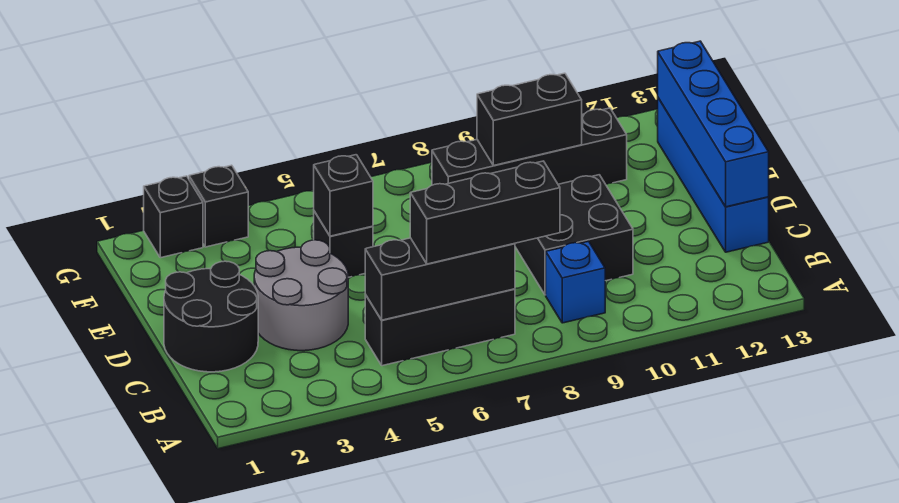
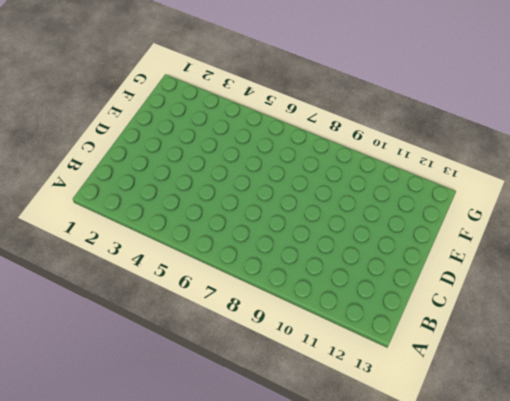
none -> black brick B5:B7 level 1
none -> blue brick B9 level 1
none -> black round brick C1:D2 level 1

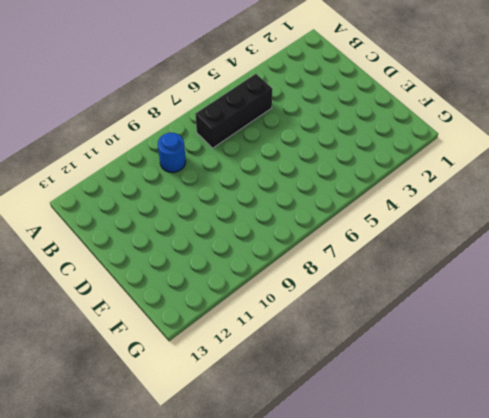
blue round brick B9 level 1 -> blue brick B9 level 1
none -> black round brick C1:D2 level 1
none -> grey round brick C3:D4 level 1
none -> black brick C9:D10 level 1

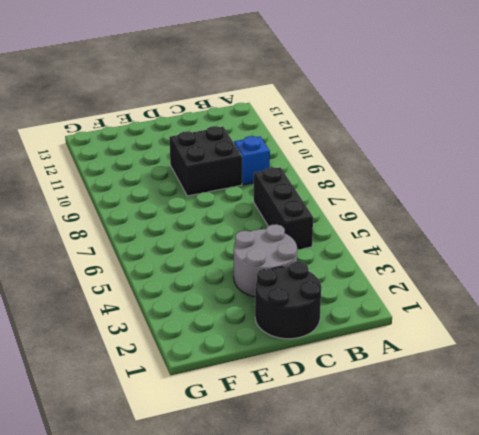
none -> blue brick C13:F13 level 1
none -> black brick E5 level 1
none -> black brick F8:F11 level 1

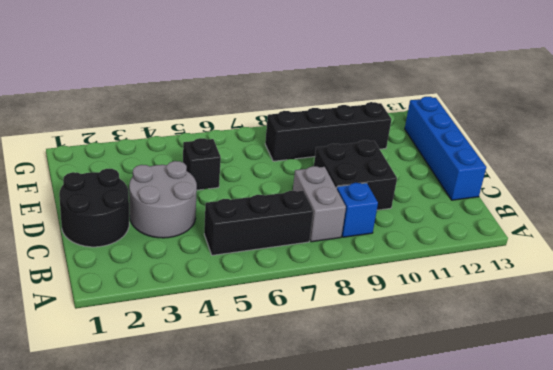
grey brick B8:C8 level 1 -> none
none -> black brick G2 level 1
none -> black brick G3 level 1
none -> black brick B5:B7 level 2

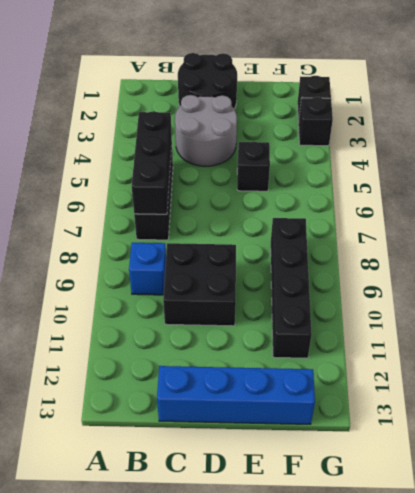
none -> blue brick C13:F13 level 2
none -> black brick E5 level 2
none -> black brick F9:F10 level 2

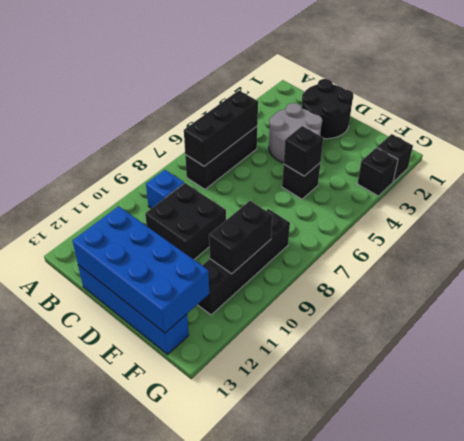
blue brick C12:F13 level 2 -> blue brick C13:F13 level 2
none -> black brick B6:B8 level 3

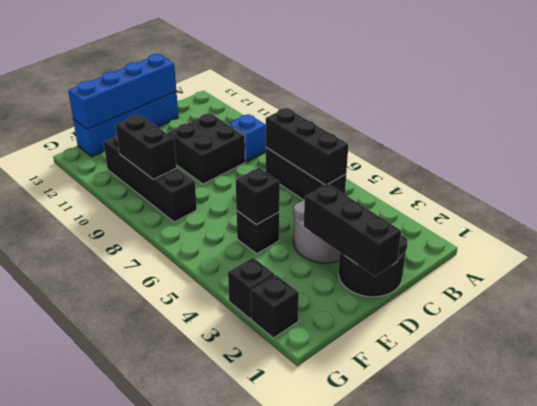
black brick D1:D3 level 2 -> black brick B6:B8 level 3

